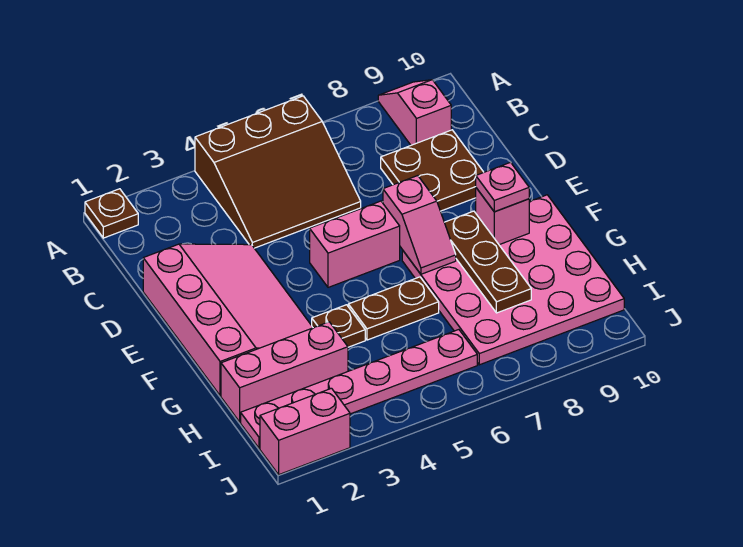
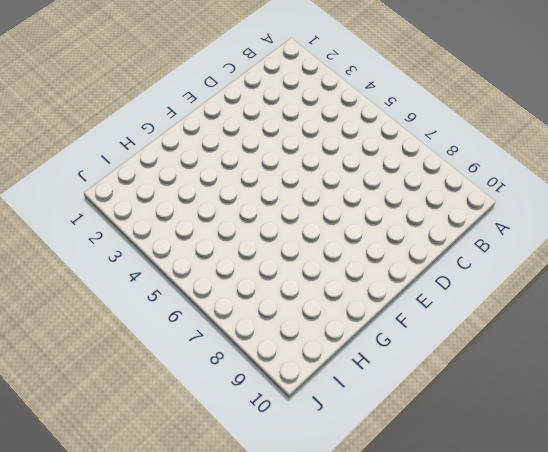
none -> brown plate A1 level 1
none -> brown slope A4:C6 level 1 top A
none -> pink slope A9:B9 level 1 top B

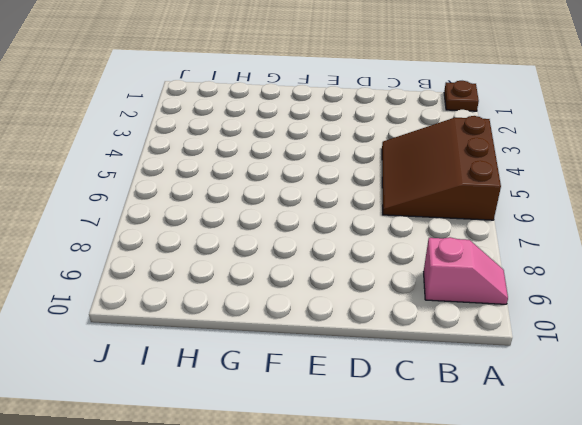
none -> brown plate C8:D9 level 1
none -> pink slope D1:G3 level 1 top 1
none -> pink brick E5:E6 level 1

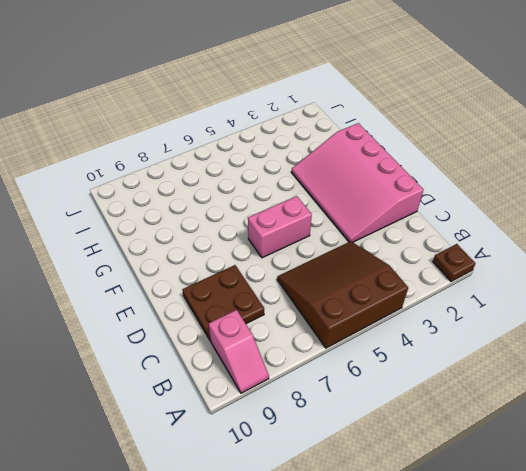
none -> pink plate F7:I10 level 1
none -> brown plate G4 level 1
none -> brown plate G5:G6 level 1

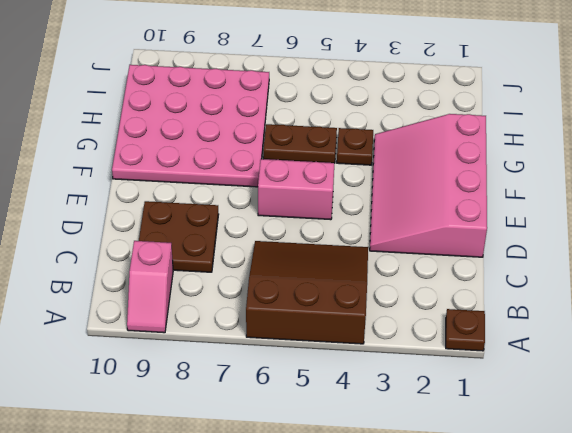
none -> pink brick H1:H3 level 1
none -> pink plate I1:I6 level 1
none -> pink brick J1:J2 level 1

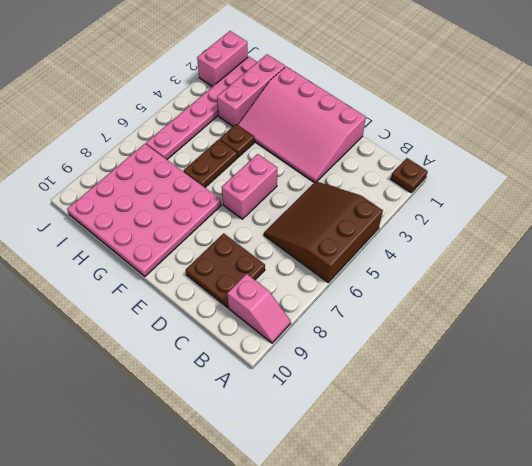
none -> pink slope E7:F7 level 2 top E
none -> brown plate F8:H8 level 2
none -> pink brick F9 level 2

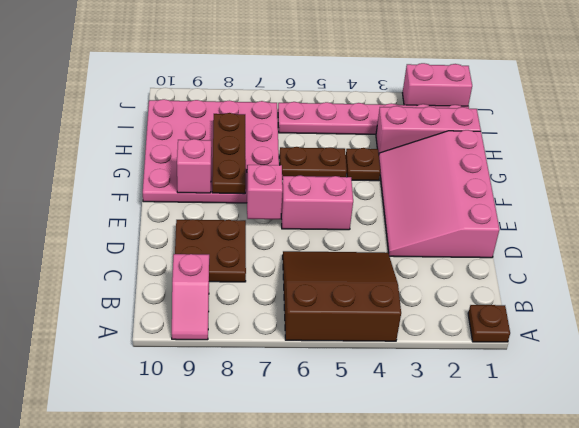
none -> pink plate F9 level 3

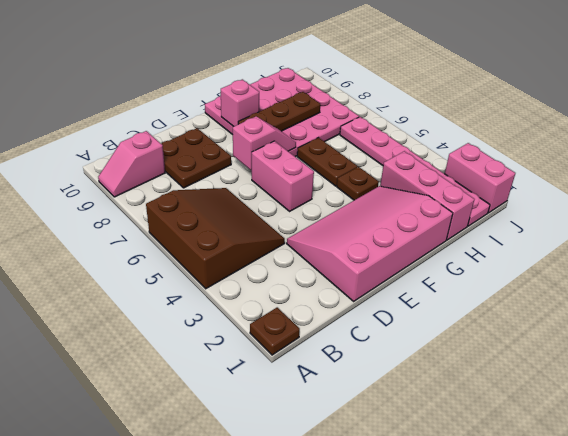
none -> pink plate F9 level 3

